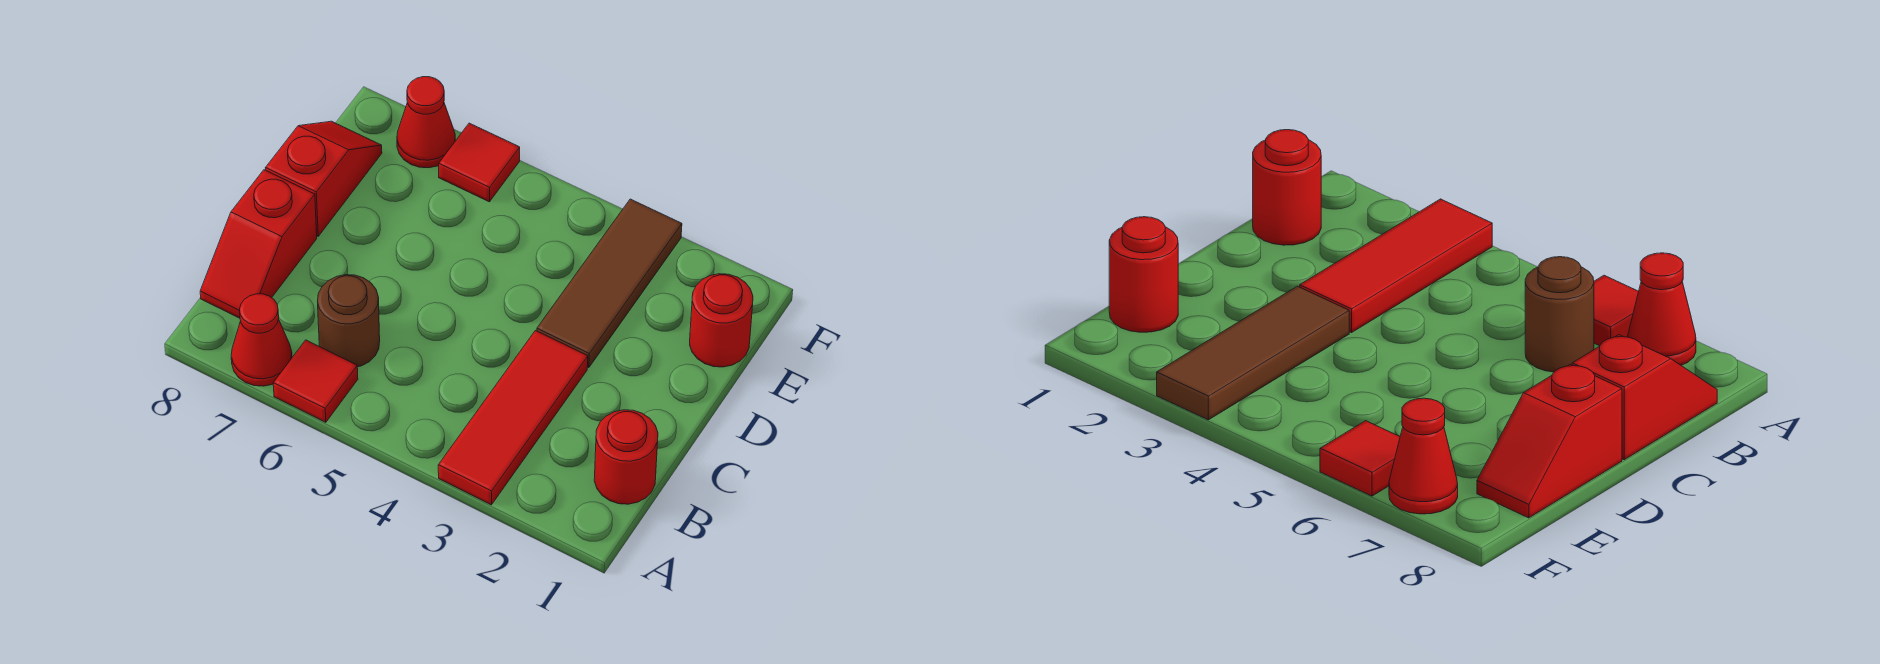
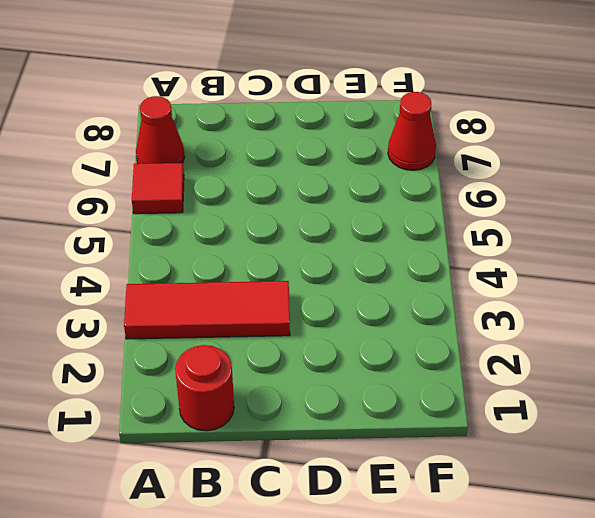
none -> brown round brick B6 level 1
none -> red slope B8:C8 level 1 top C

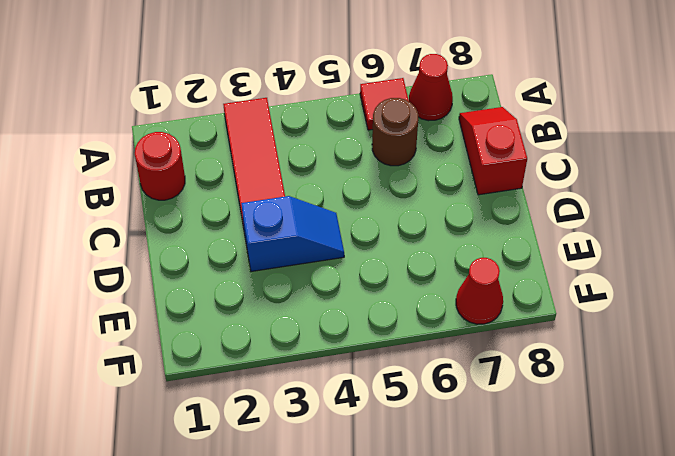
blue slope D3:D4 level 1 top 3 -> brown tile D3:F3 level 1
none -> red slope D8:E8 level 1 top D
none -> red round brick E1 level 1

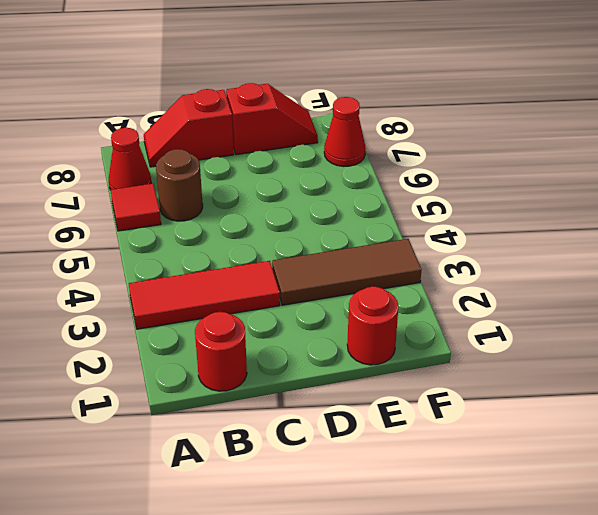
none -> red tile F6 level 1

